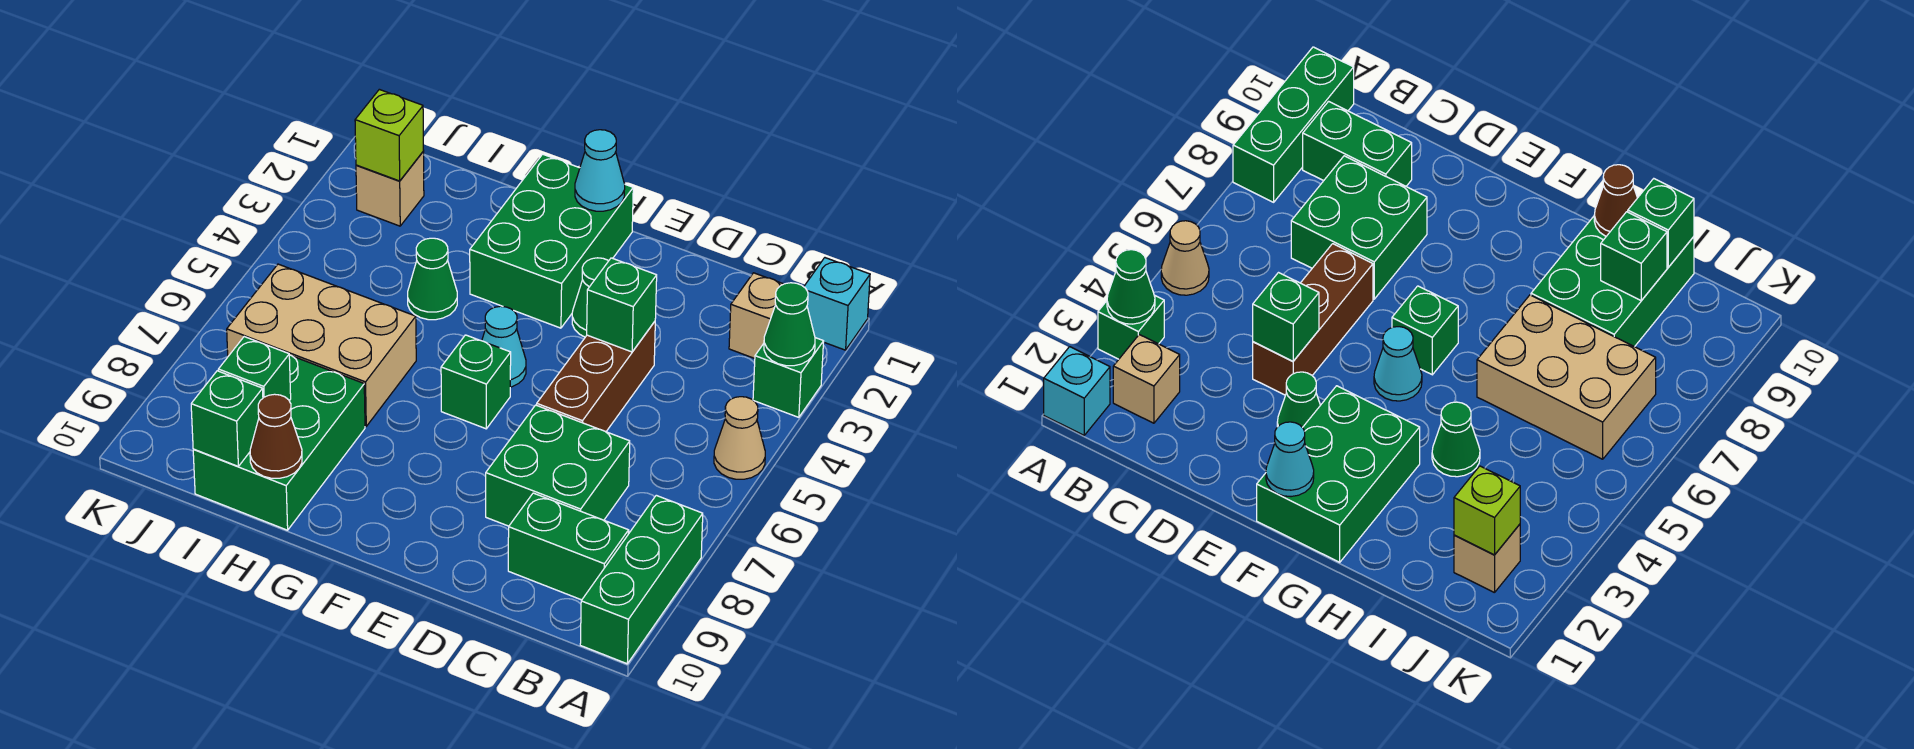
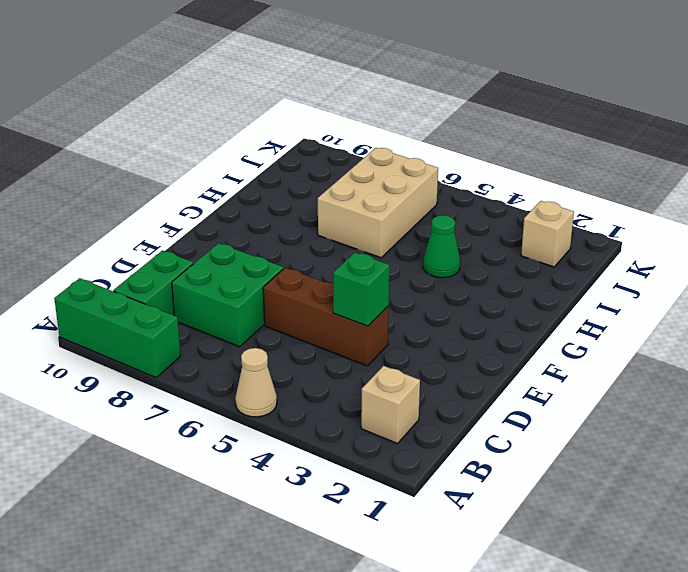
none -> cyan brick A1 level 1
none -> green brick A3 level 1
none -> green cone E3 level 1

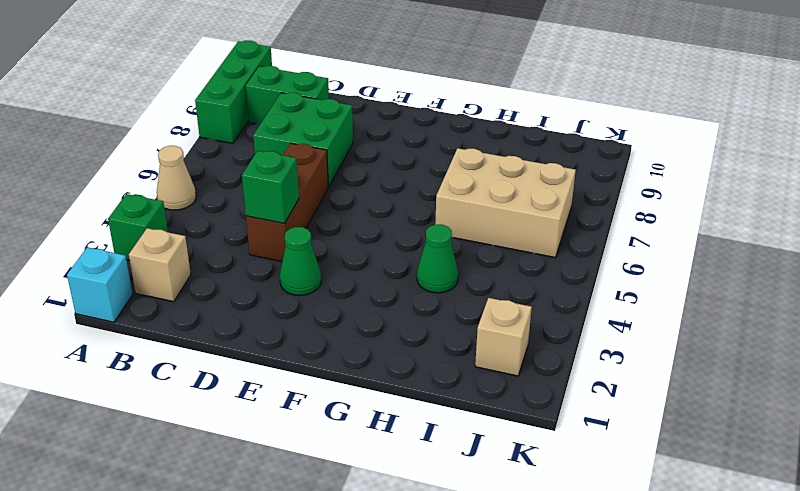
none -> green brick F1:G3 level 1
none -> cyan cone F5 level 1
none -> green brick F6 level 1

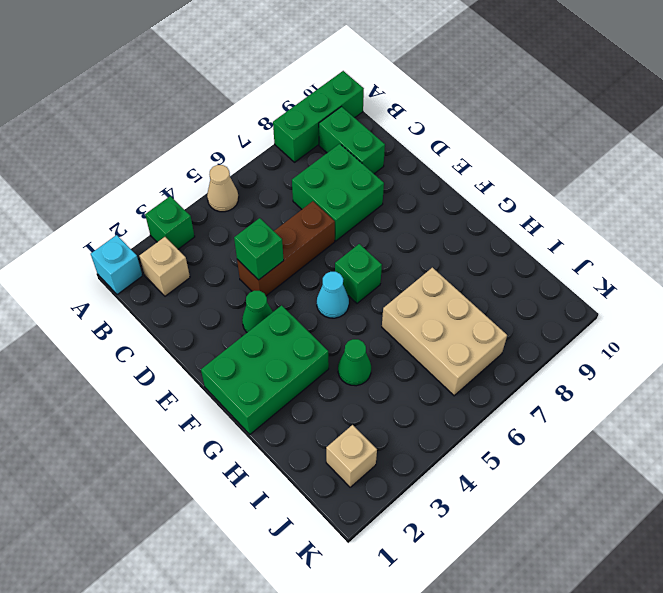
none -> green brick H8:I10 level 1
none -> green cone A3 level 2
none -> cyan cone F1 level 2

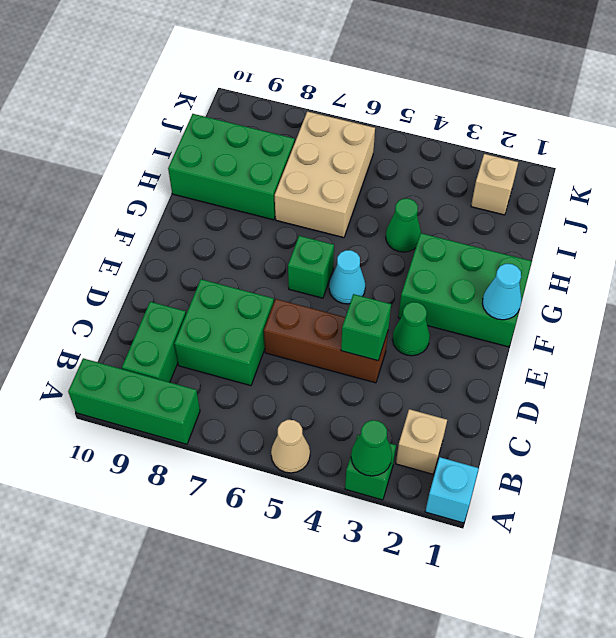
none -> brown cone H10 level 2
none -> green brick I9 level 2
none -> green brick I10 level 2

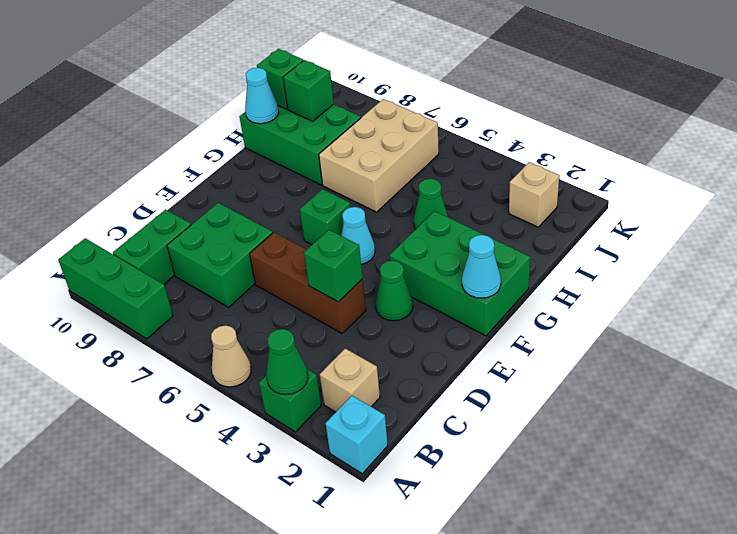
cyan cone H10 level 2 -> brown cone H10 level 2
none -> lime brick J2 level 2

